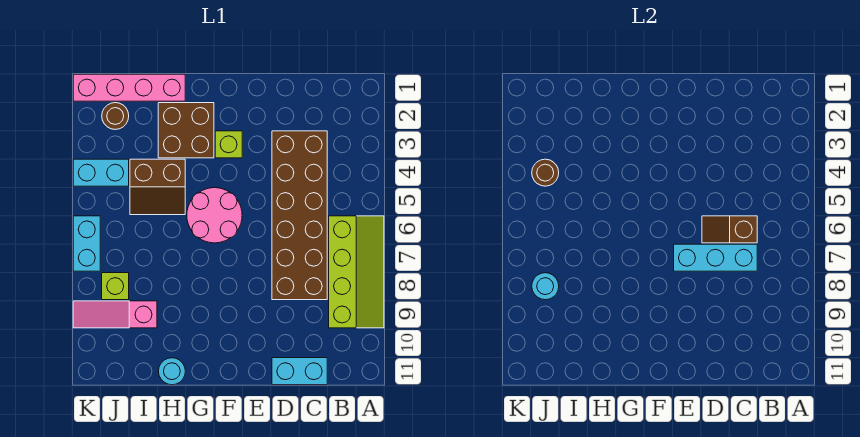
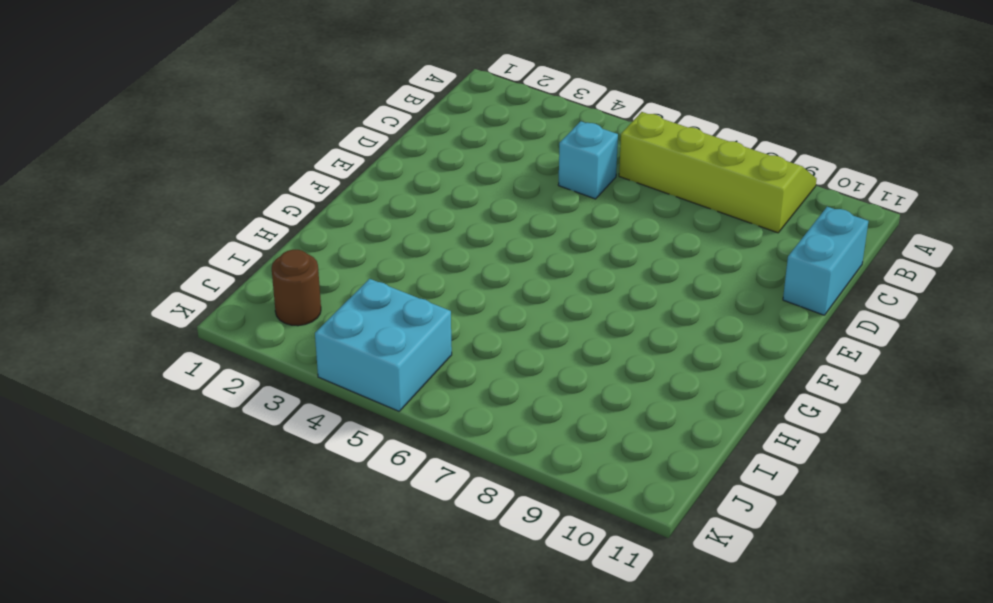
cyan brick C5 level 1 -> brown brick C3:D8 level 1
cyan brick J4:K5 level 1 -> cyan brick J4:K4 level 1
none -> lime brick F3 level 1
none -> pink round brick F5:G6 level 1
none -> brown brick G2:H3 level 1

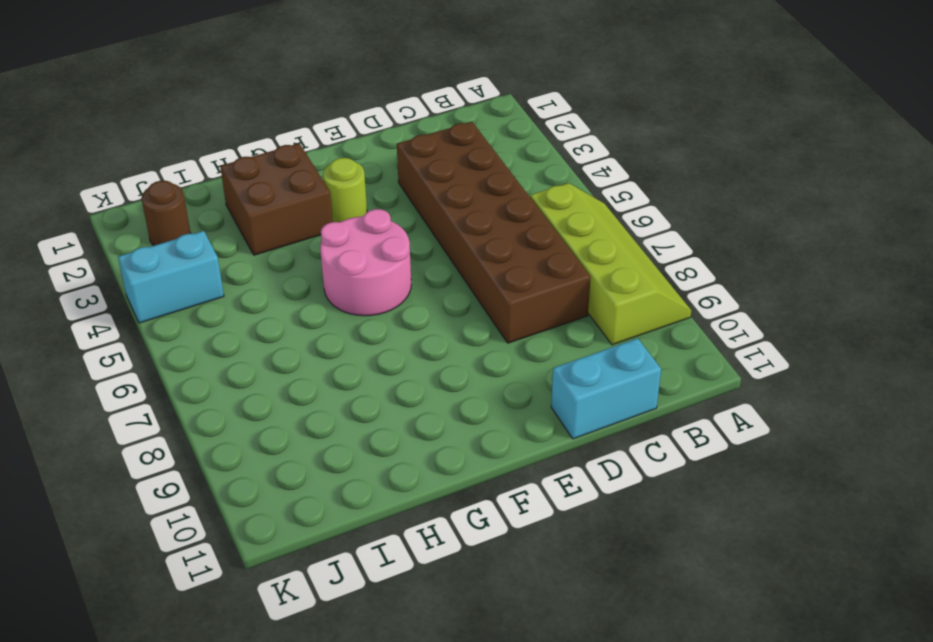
lime round brick F3 level 1 -> lime brick F3 level 1
none -> pink brick H1:K1 level 1
none -> brown slope H4:I5 level 1 top 4
none -> cyan round brick H11 level 1

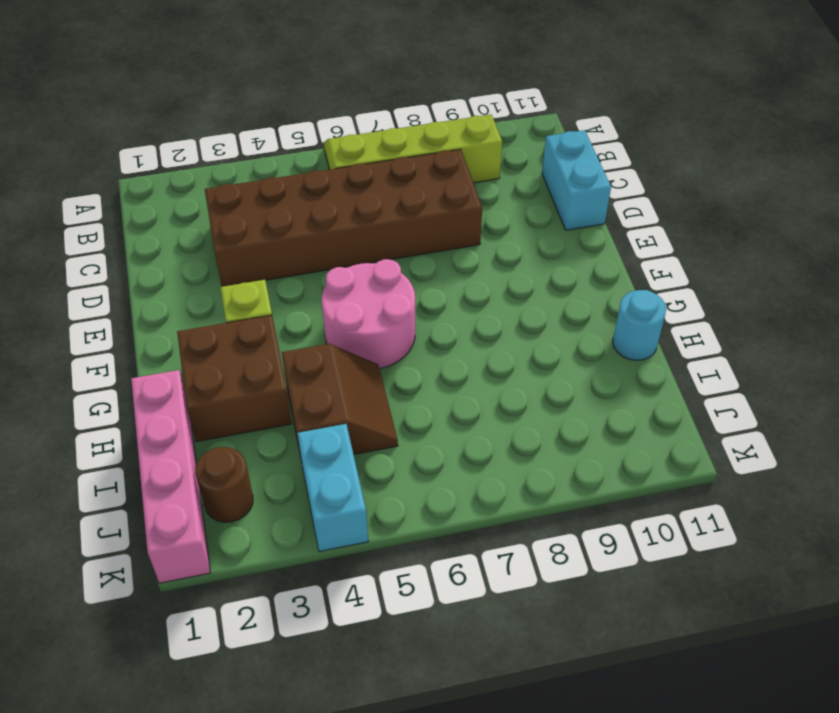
none -> pink slope I9:K9 level 1 top I
none -> lime brick J8 level 1
none -> cyan brick K6:K7 level 1

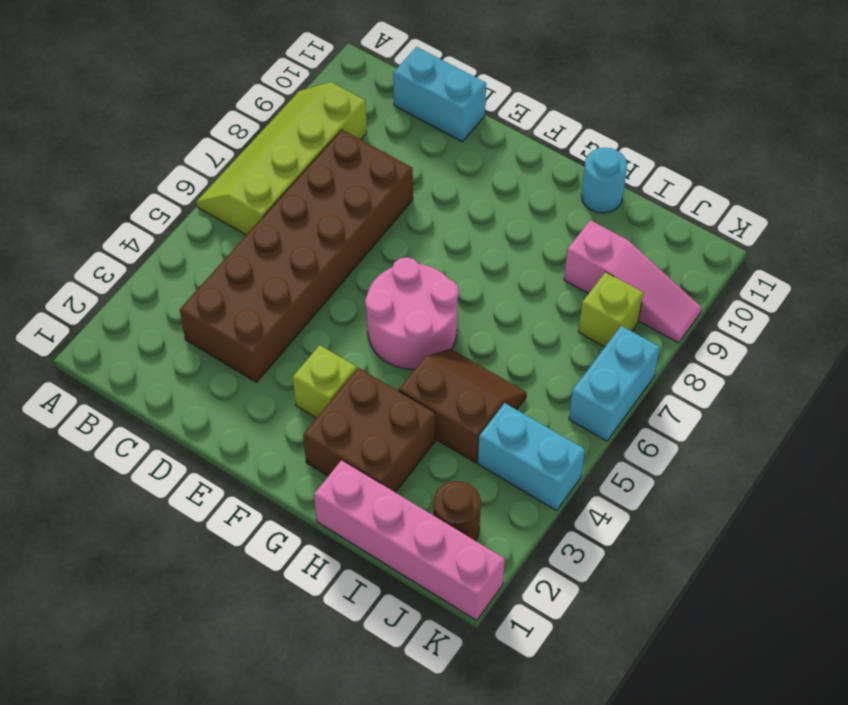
none -> brown slope C6:D6 level 2 top C
none -> cyan brick C7:E7 level 2
none -> brown round brick J4 level 2

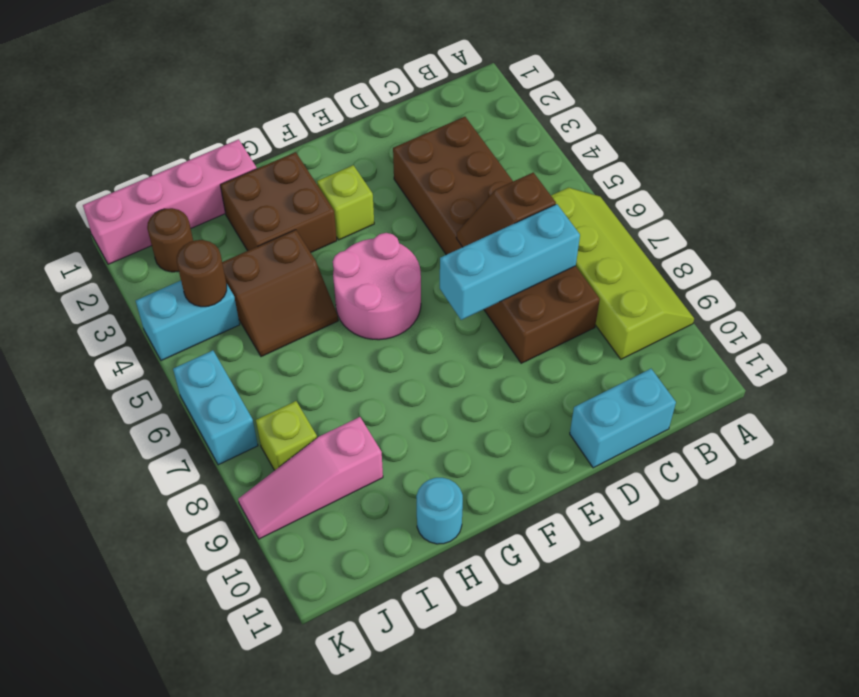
none -> cyan round brick J8 level 2

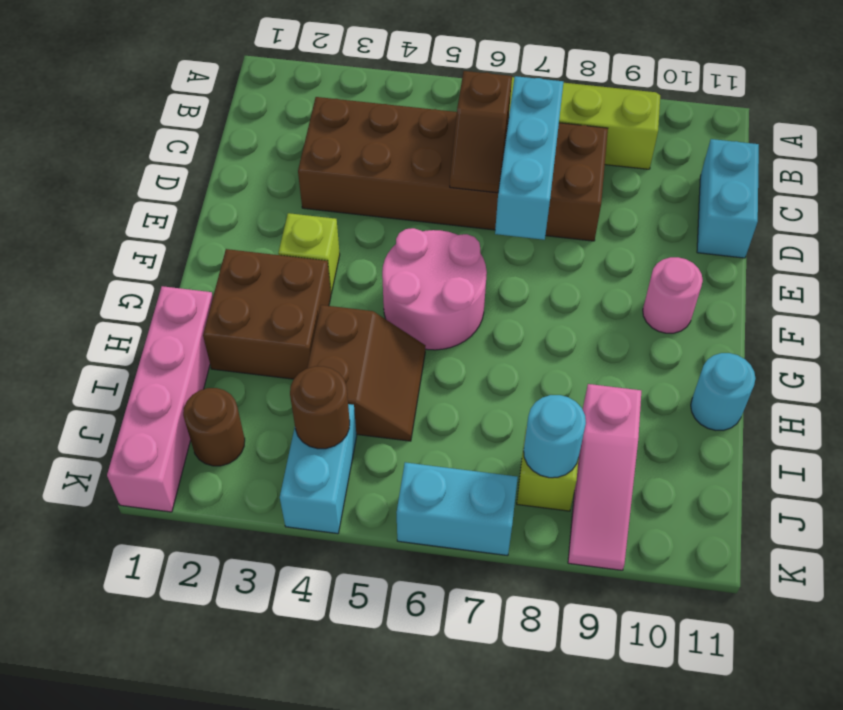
pink round brick F10 level 1 -> none

